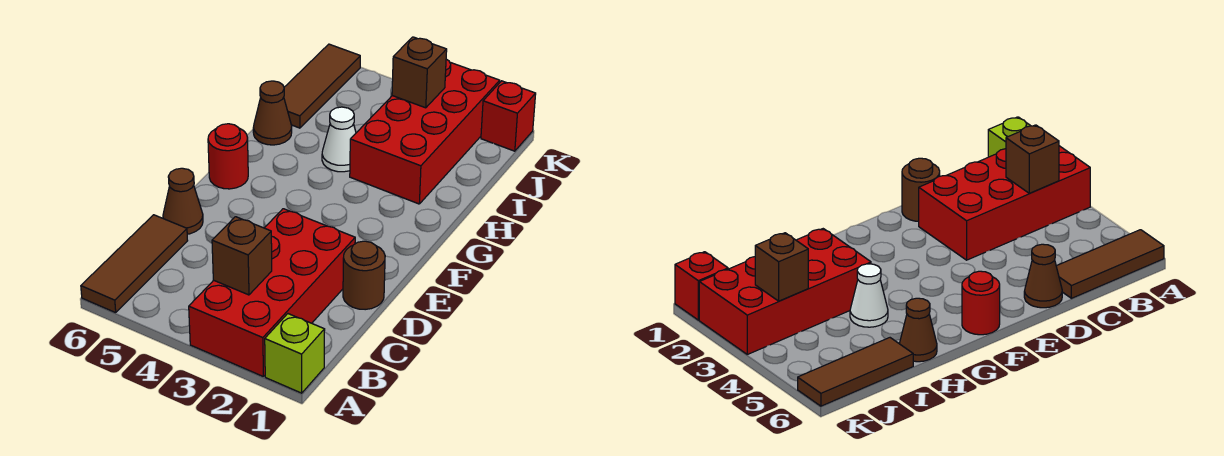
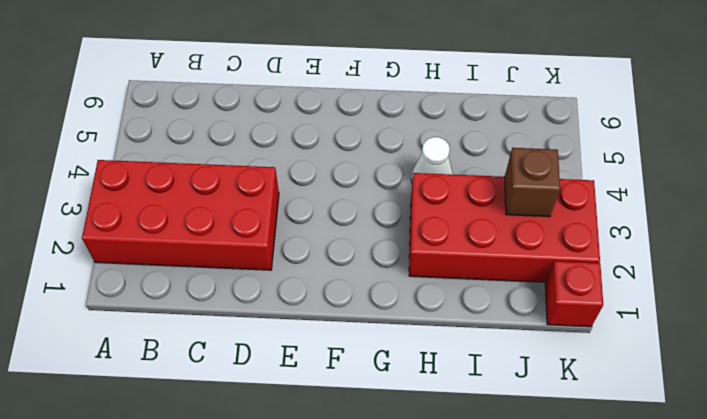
none -> lime brick A1 level 1
none -> brown tile A6:C6 level 1
none -> brown round brick D1 level 1

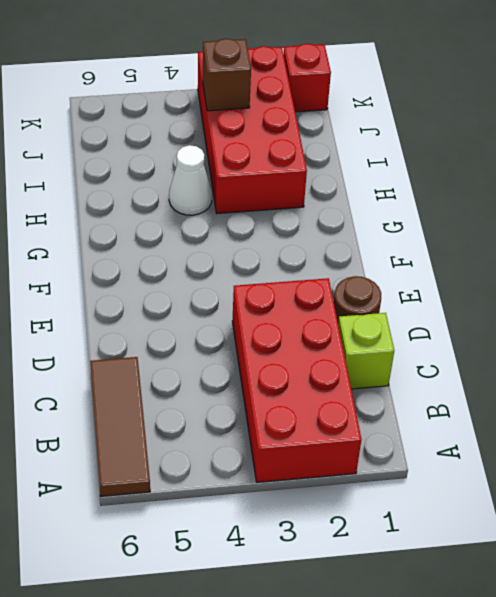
lime brick C1 level 1 -> lime brick A1 level 1
none -> brown cone D6 level 1
none -> red round brick F6 level 1
none -> brown cone H6 level 1

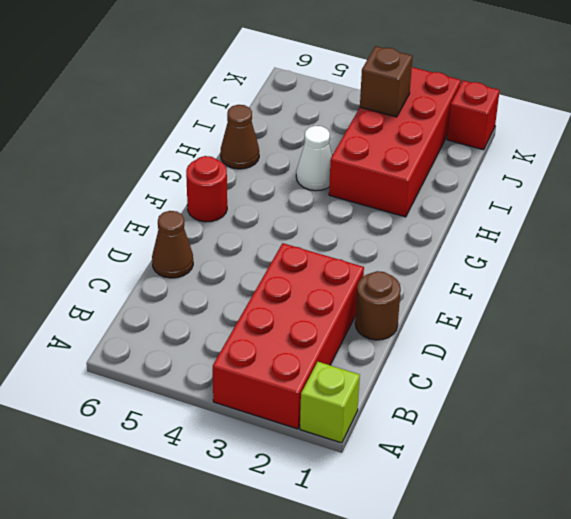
none -> brown tile A6:C6 level 1
none -> brown tile I6:K6 level 1
none -> brown brick B3 level 2

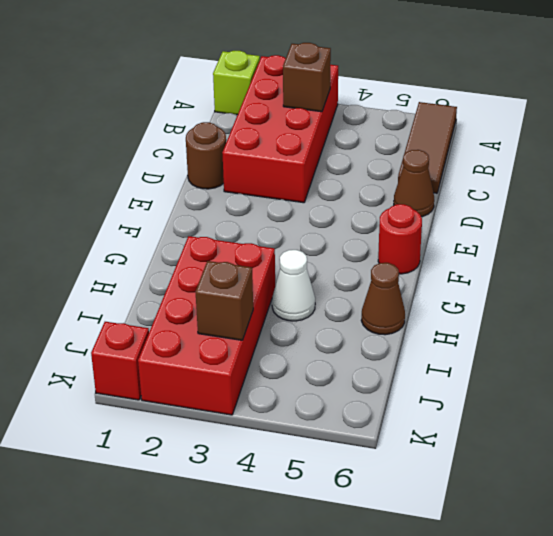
none -> brown tile I6:K6 level 1

